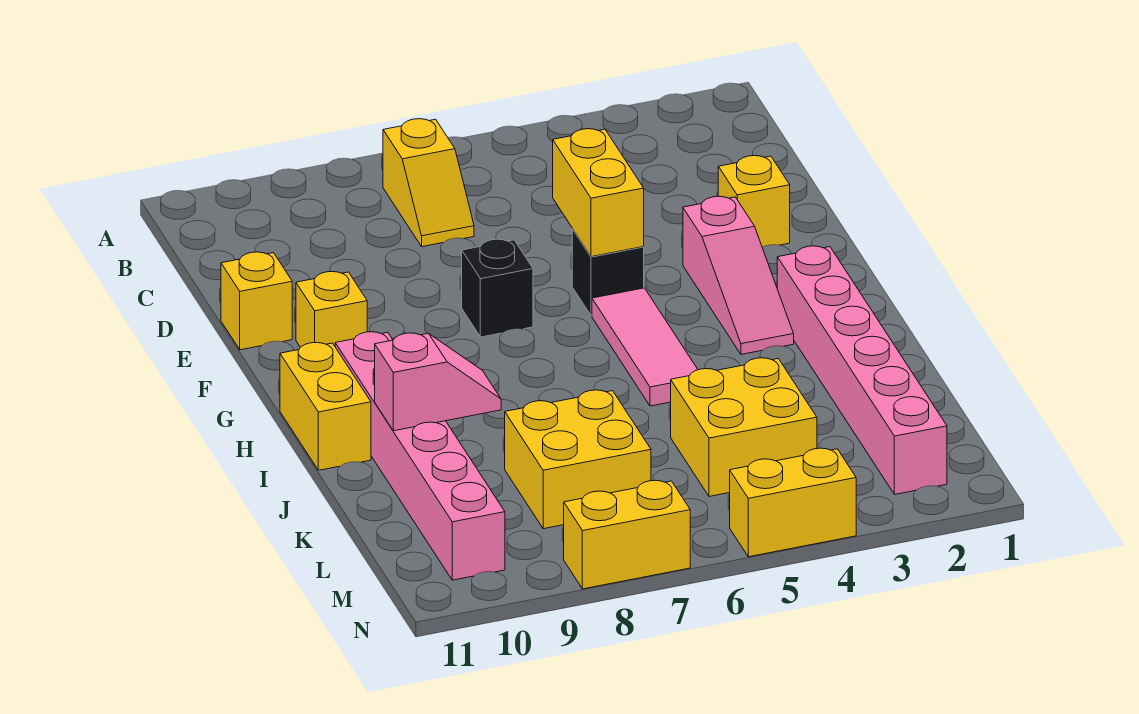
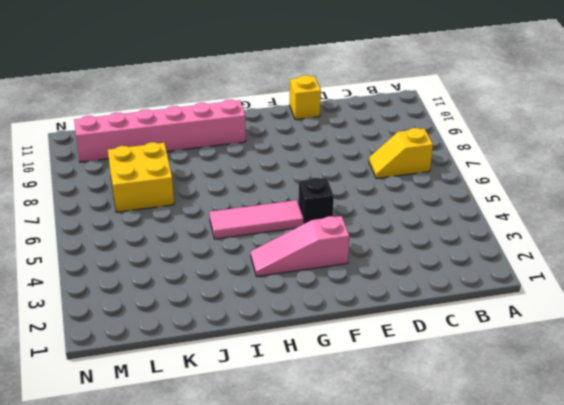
none -> yellow brick E2 level 1
none -> black brick F7 level 1
none -> yellow brick F10 level 1

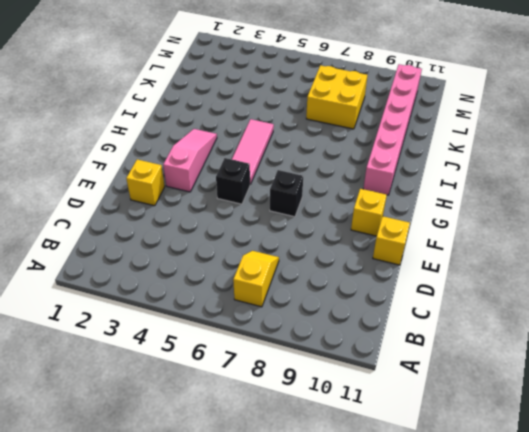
none -> pink brick H2:M2 level 1
none -> yellow brick H11:I11 level 1
none -> yellow brick K4:L5 level 1

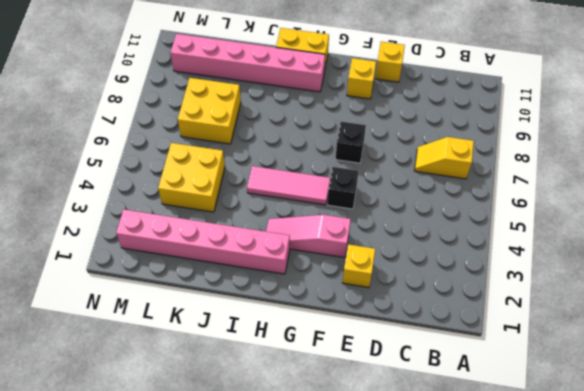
none -> yellow brick N4:N5 level 1
none -> yellow brick N7:N8 level 1
none -> yellow brick E5:F5 level 2

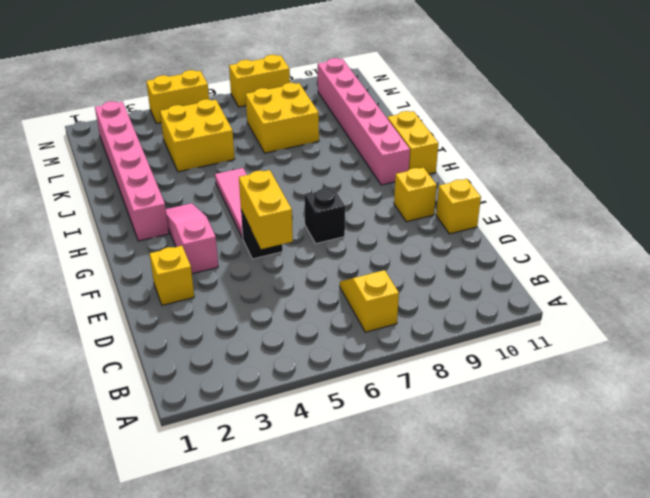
none -> pink slope J9:J10 level 2 top 10

